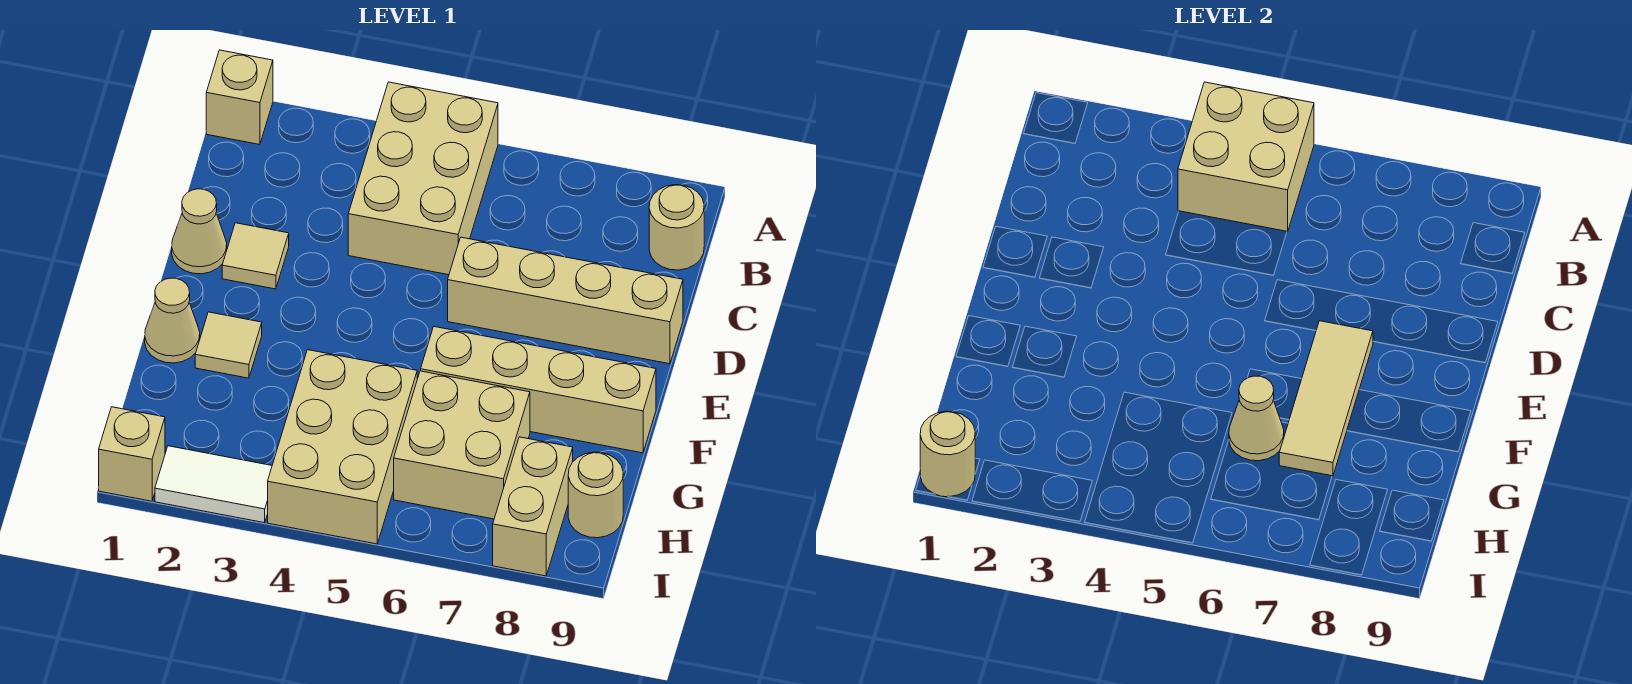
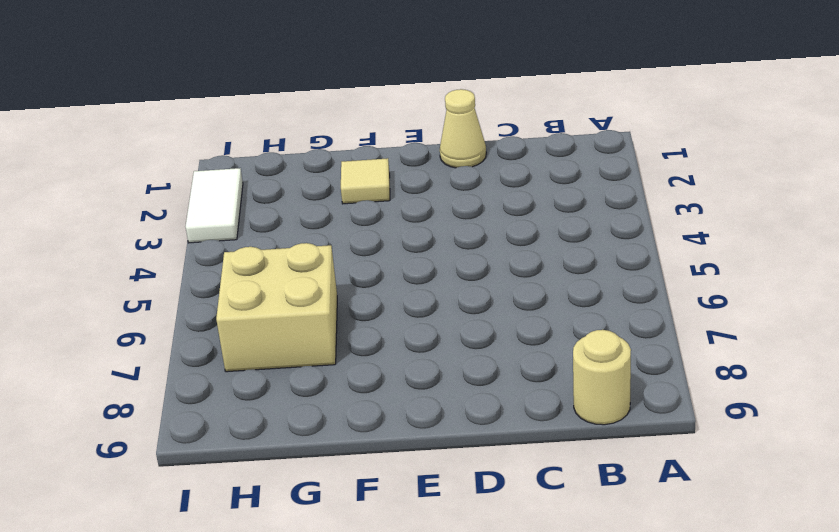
none -> tan brick A1 level 1
none -> tan brick A4:C5 level 1
none -> tan tile D2 level 1

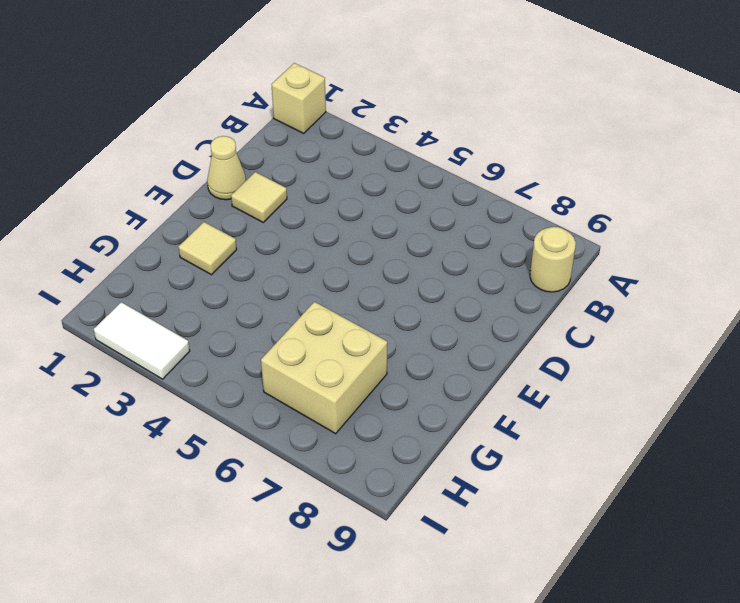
none -> tan brick A4:C5 level 1
none -> tan brick D6:D9 level 1
none -> tan cone F1 level 1

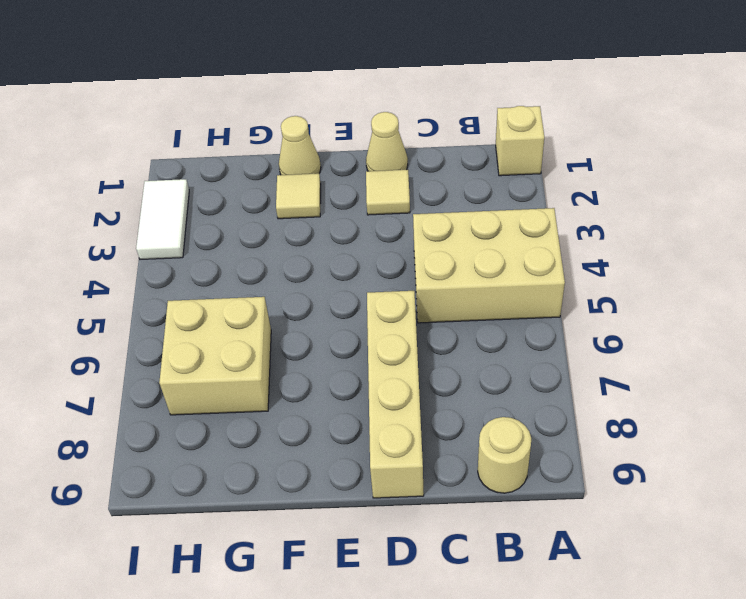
none -> tan brick F6:F9 level 1
none -> tan brick G4:I5 level 1
none -> tan brick H8:I8 level 1

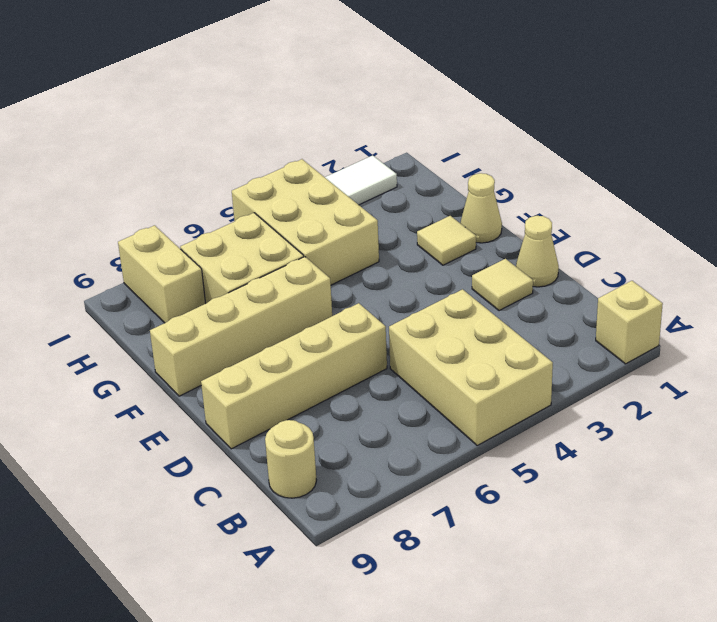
none -> tan round brick H9 level 1
none -> tan brick I1 level 1
none -> tan brick A4:B5 level 2

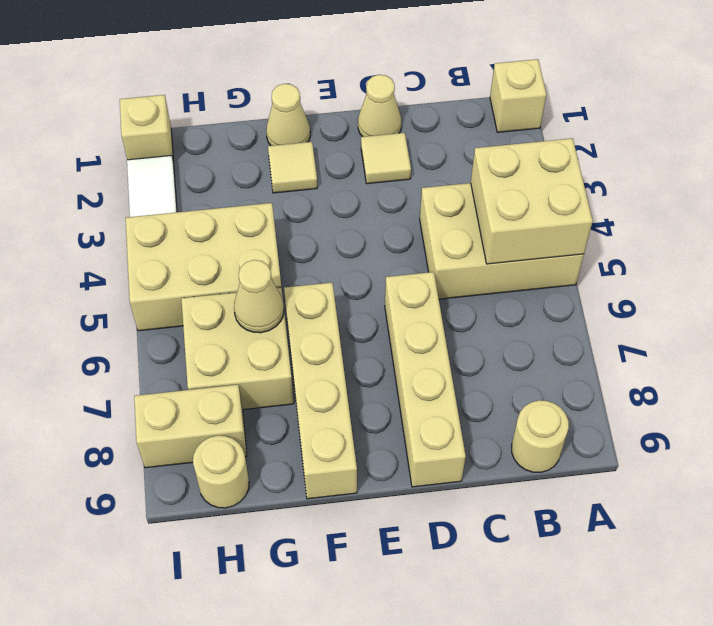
none -> tan tile E7:G7 level 2
none -> tan round brick I1 level 2

